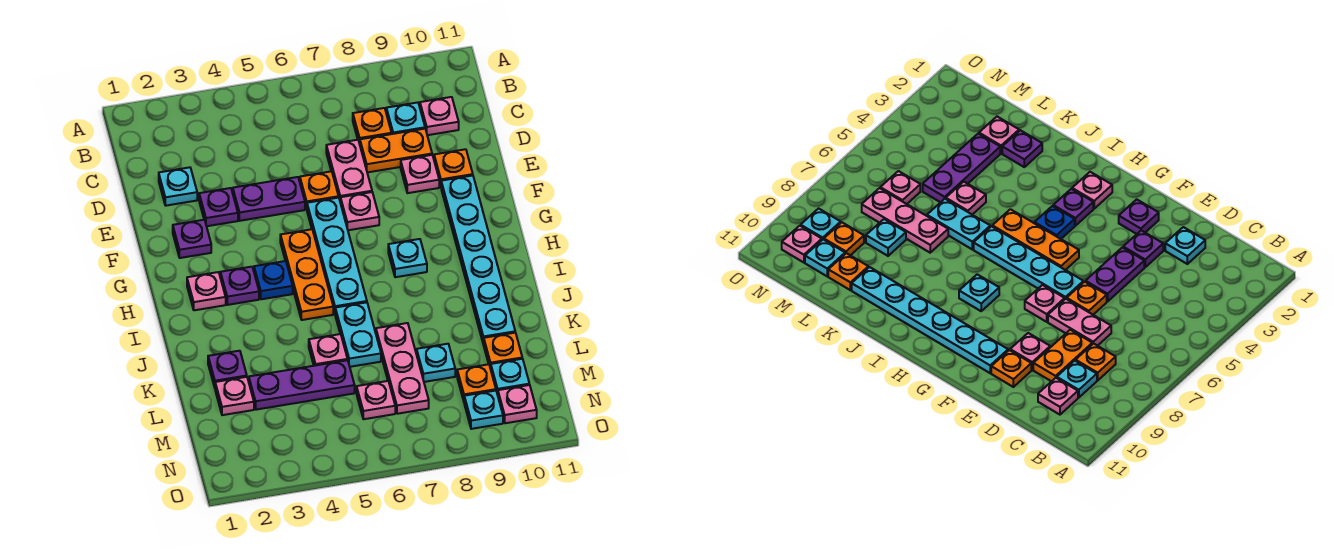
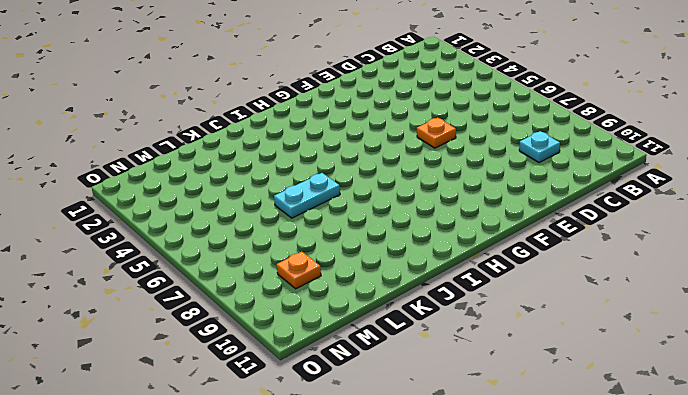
none -> orange plate C8 level 1
none -> pink plate C10 level 1
none -> cyan plate D2 level 1
none -> pink plate D7:E7 level 1

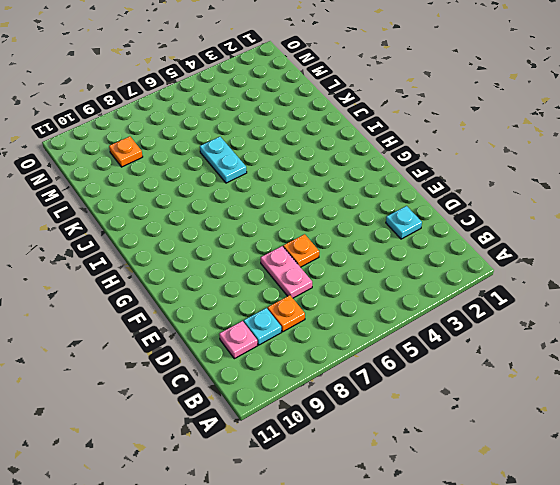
none -> orange plate D8:D9 level 1
none -> purple plate E3 level 1
none -> purple plate E4:E5 level 1
none -> pink plate E9 level 1

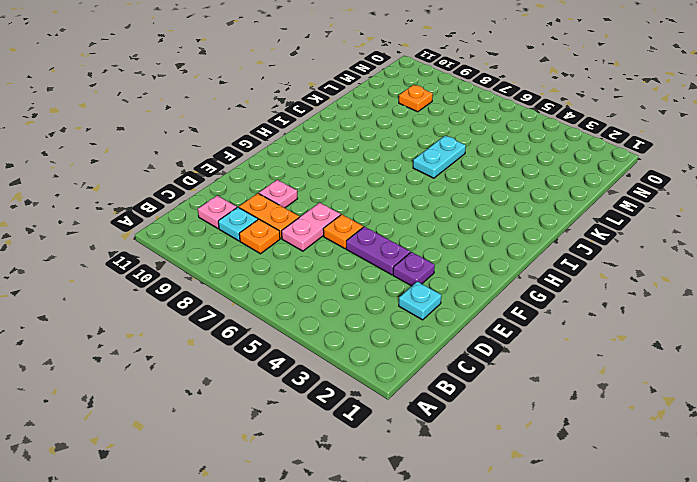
none -> orange plate E10 level 1
none -> purple plate F2 level 1
none -> cyan plate F6:I6 level 1
none -> pink plate F7 level 1

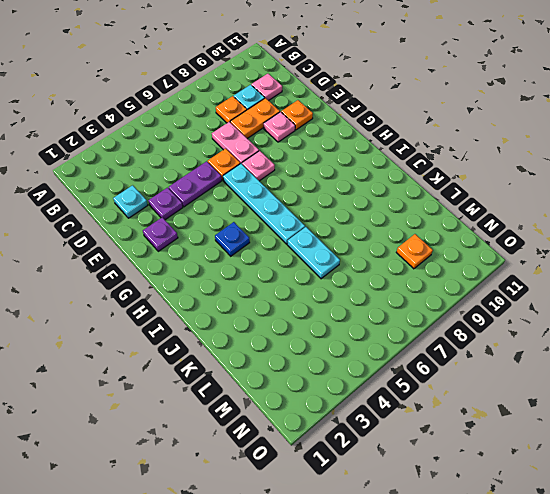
none -> cyan plate F10:K10 level 1
none -> orange plate G5:I5 level 1
none -> pink plate H2 level 1
none -> purple plate H3 level 1

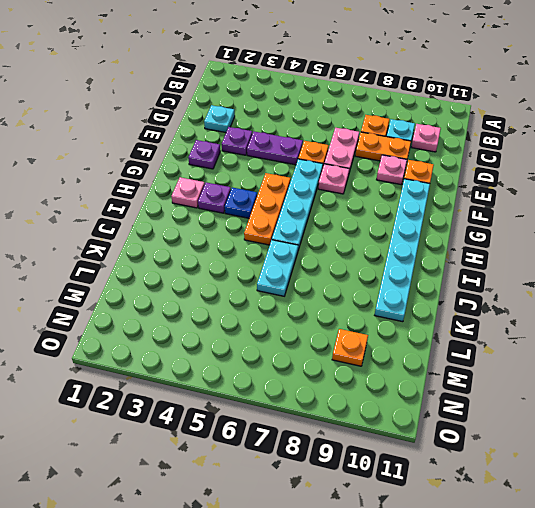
none -> cyan plate H8 level 1
none -> purple plate K2 level 1
none -> pink plate K5 level 1
none -> pink plate K7:M7 level 1

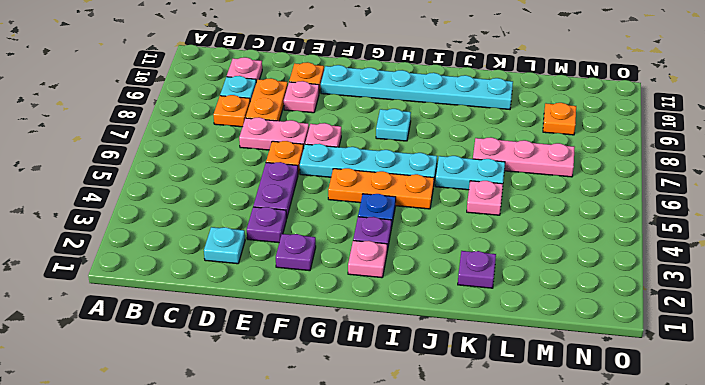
none -> pink plate L2 level 1
none -> purple plate L3:L5 level 1
none -> cyan plate L8 level 1
none -> orange plate L10 level 1

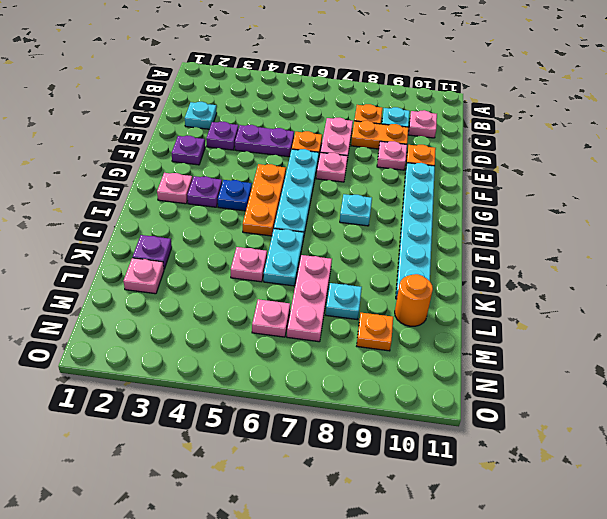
orange round brick L10 level 1 -> orange plate L10 level 1
none -> purple plate L3:L5 level 1
none -> cyan plate M10 level 1
none -> cyan plate N9 level 1
none -> pink plate N10 level 1

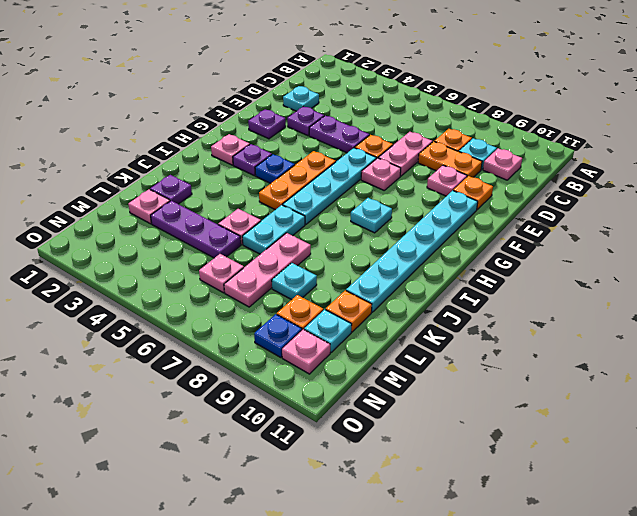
blue plate N9 level 1 -> cyan plate N9 level 1

